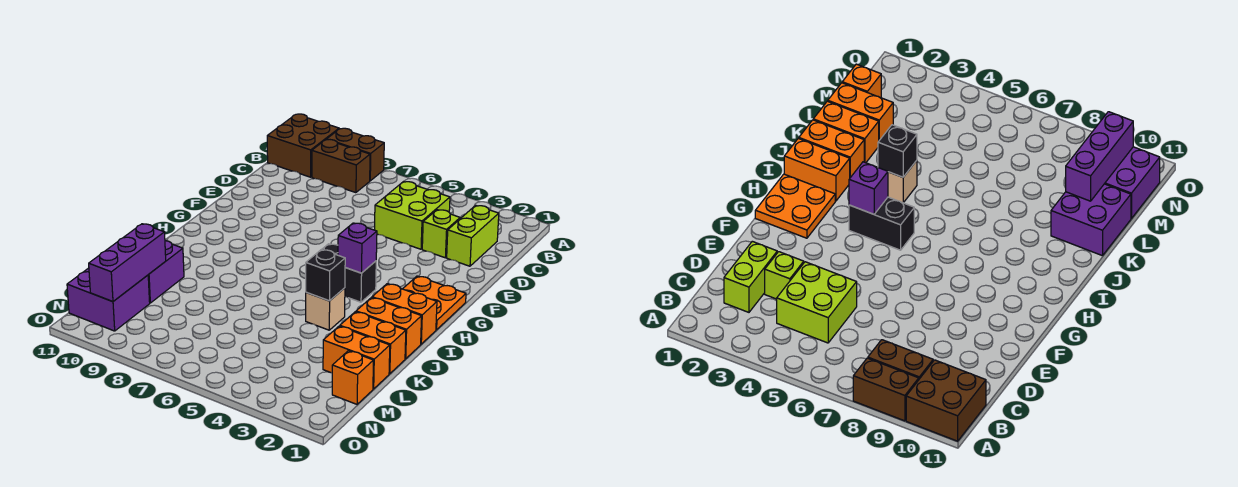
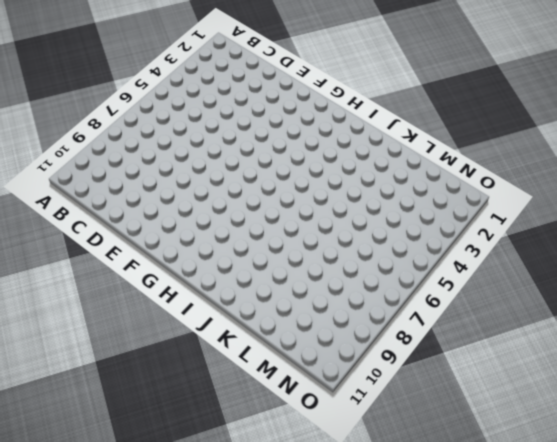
none -> brown brick A8:A9 level 1
none -> brown brick A10:B11 level 1
none -> brown brick B8:B9 level 1

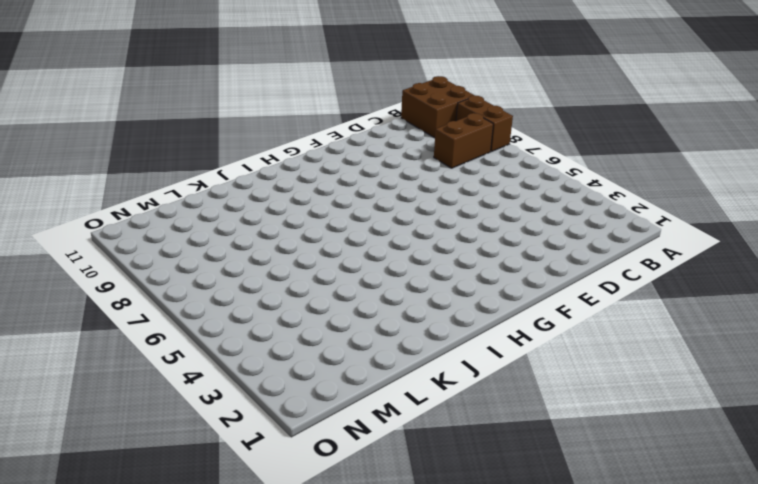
brown brick B8:C8 level 1 -> brown brick B8:B9 level 1
none -> lime brick C2:D2 level 1
none -> lime brick C4:D5 level 1
none -> lime brick D3 level 1

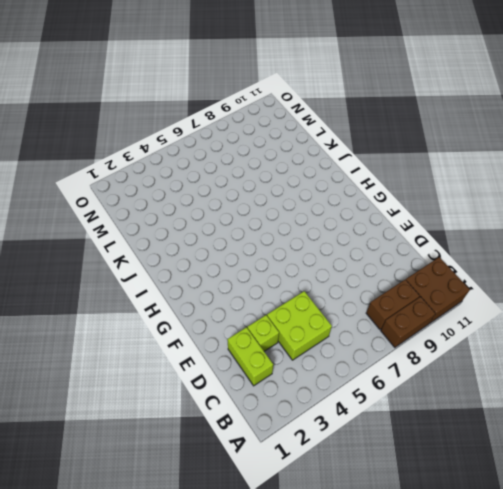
none -> orange plate G1:H2 level 1
none -> black brick H4:H5 level 1
none -> orange brick I1:I2 level 1

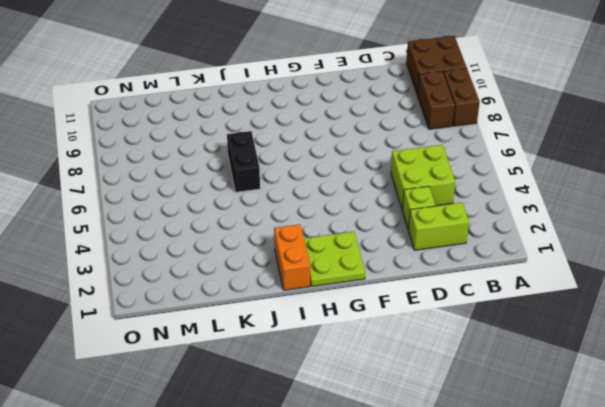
lime plate G1:H2 level 1 -> orange plate G1:H2 level 1
black brick J6:J7 level 1 -> black brick H4:H5 level 1
none -> orange brick J1:J2 level 1
none -> tan brick J4 level 1
none -> orange brick K1:K2 level 1

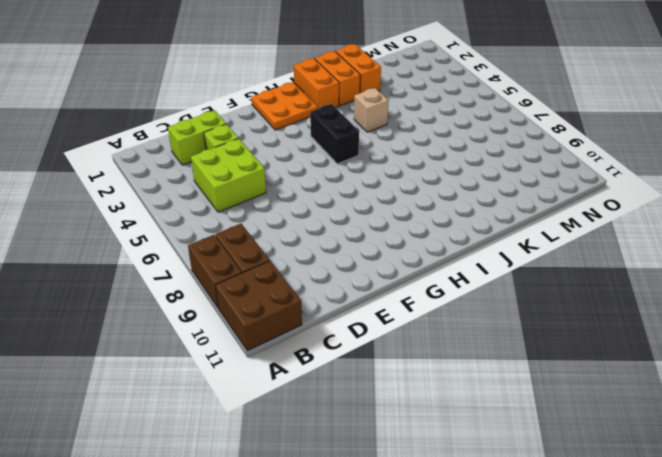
none -> purple brick K10:L11 level 1
none -> orange brick L1:L2 level 1
none -> orange brick M1 level 1

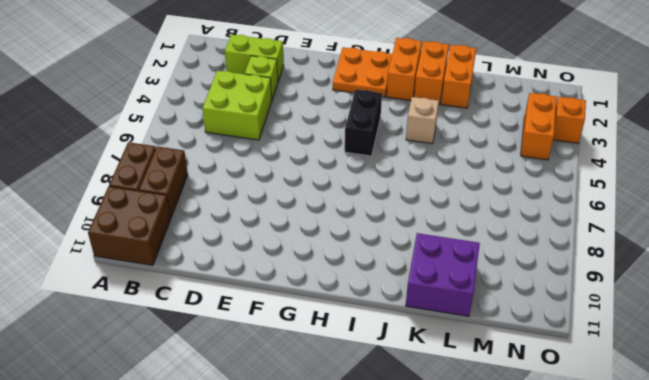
orange brick N3:N4 level 1 -> orange brick L1:L2 level 1
orange brick O3 level 1 -> orange brick M1 level 1
none -> purple brick M10:N11 level 1
none -> purple brick H4 level 2
none -> black brick J4 level 2

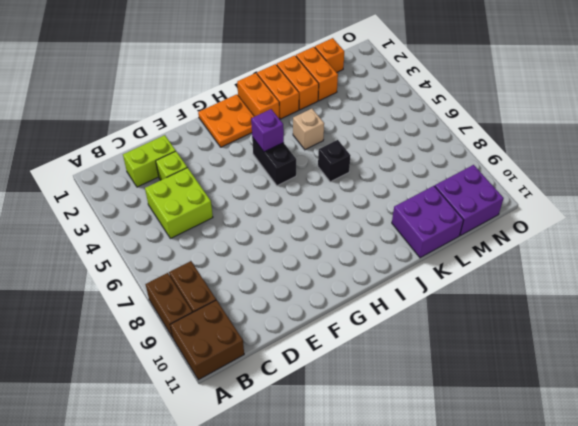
black brick J6 level 1 -> black brick J4 level 2
none -> purple brick L10:N10 level 2

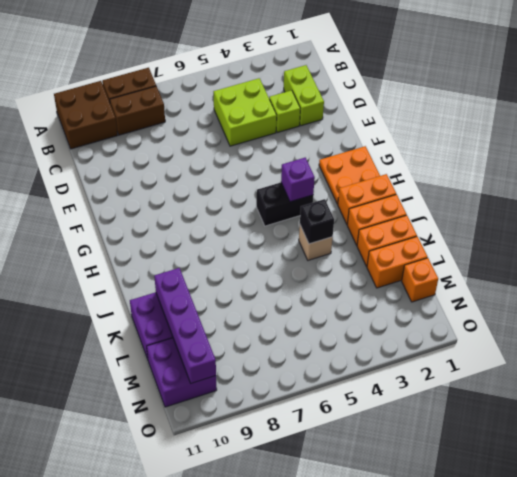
purple brick K10:N10 level 2 -> purple brick L10:N10 level 2

